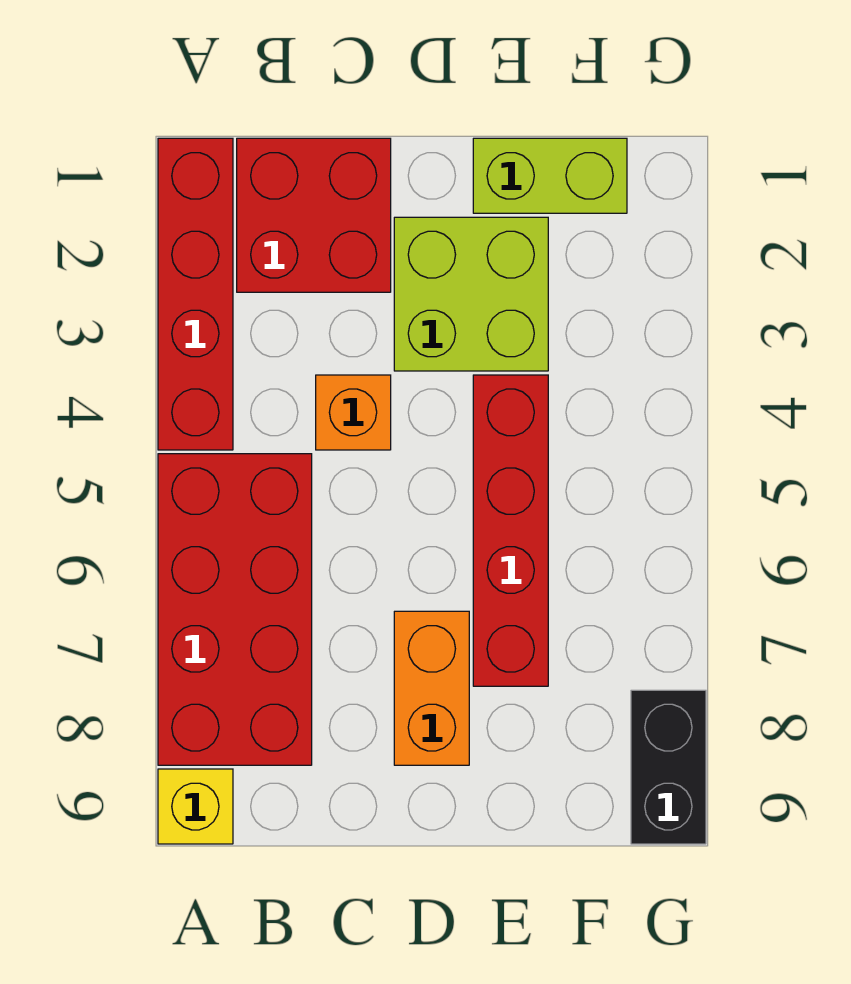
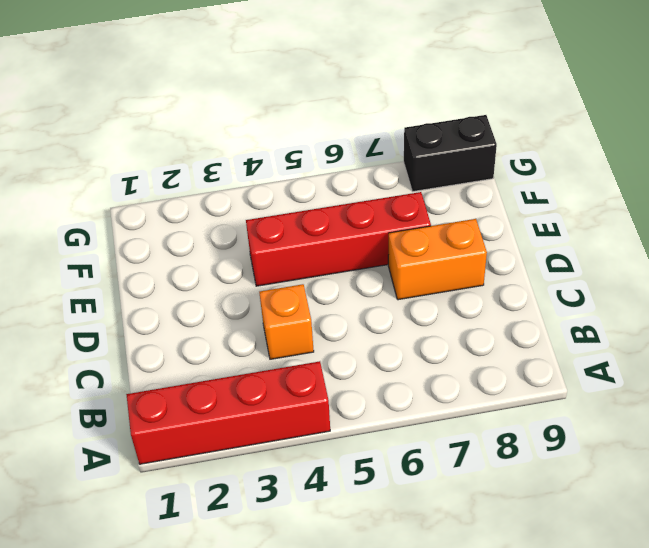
none -> red brick A5:B8 level 1
none -> yellow brick A9 level 1

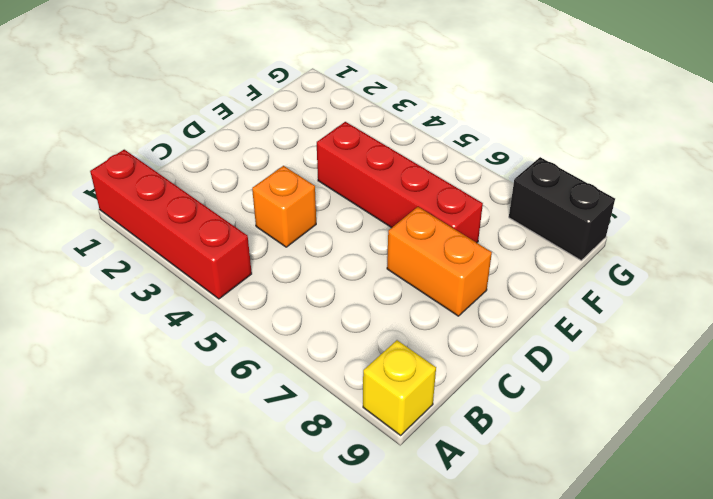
none -> red brick A5:B8 level 1
none -> red brick B1:C2 level 1

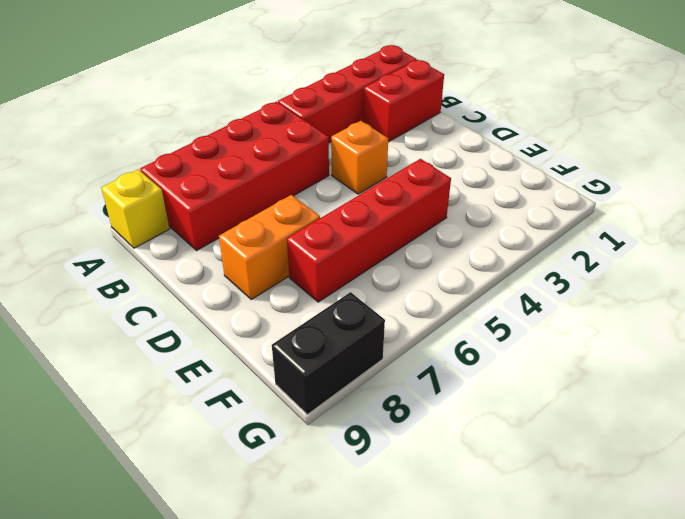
red brick B1:B2 level 1 -> red brick B1:C2 level 1
none -> lime brick D2:E3 level 1
none -> lime brick E1:F1 level 1

